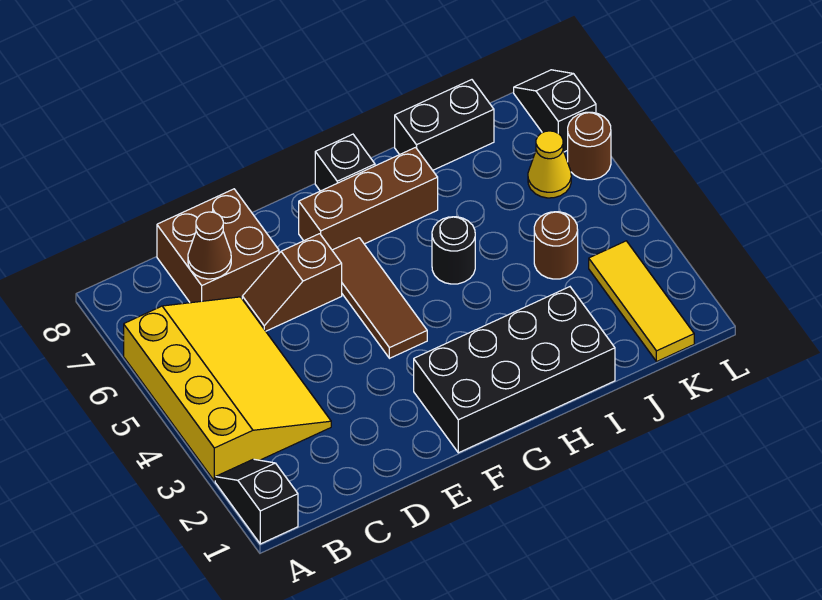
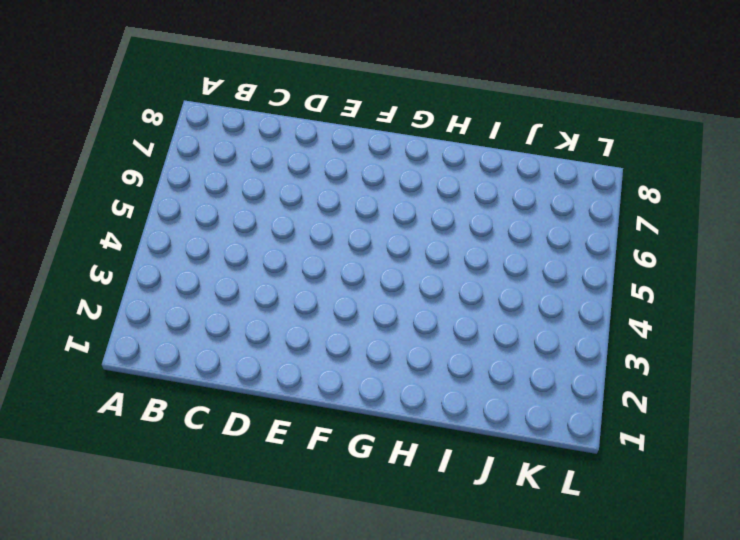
none -> black slope A1:A2 level 1 top 1
none -> yellow slope A3:C6 level 1 top A
none -> brown brick C7:D8 level 1

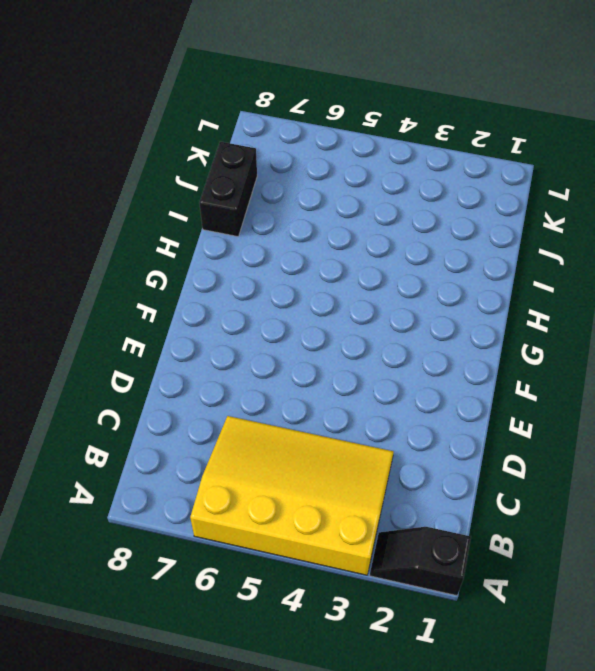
none -> brown brick C7:D8 level 1
none -> brown slope D6:E6 level 1 top E
none -> black brick F1:I2 level 1

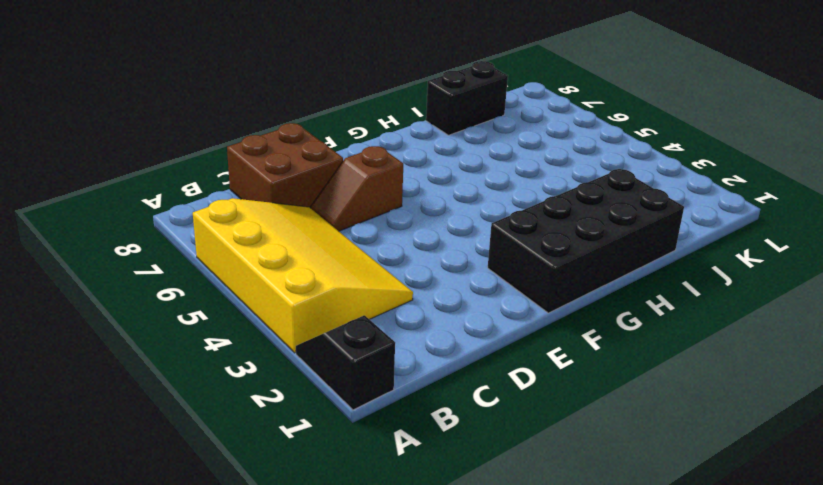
none -> brown tile F4:F6 level 1
none -> brown brick F7:H7 level 1
none -> black brick G8 level 1

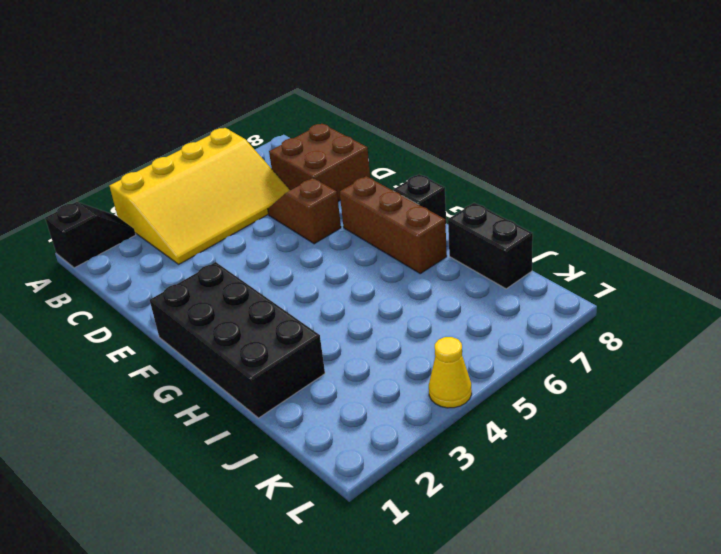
yellow cone L4 level 1 -> yellow cone K6 level 1
none -> brown tile F4:F6 level 1
none -> black round brick H5 level 1
none -> brown round brick J4 level 1

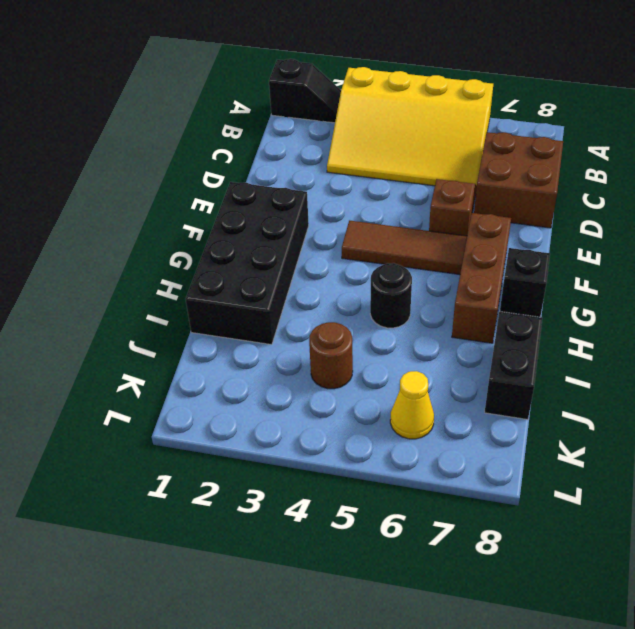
none -> yellow tile K1:K3 level 1
none -> brown round brick L6 level 1
none -> black slope L7:L8 level 1 top 7

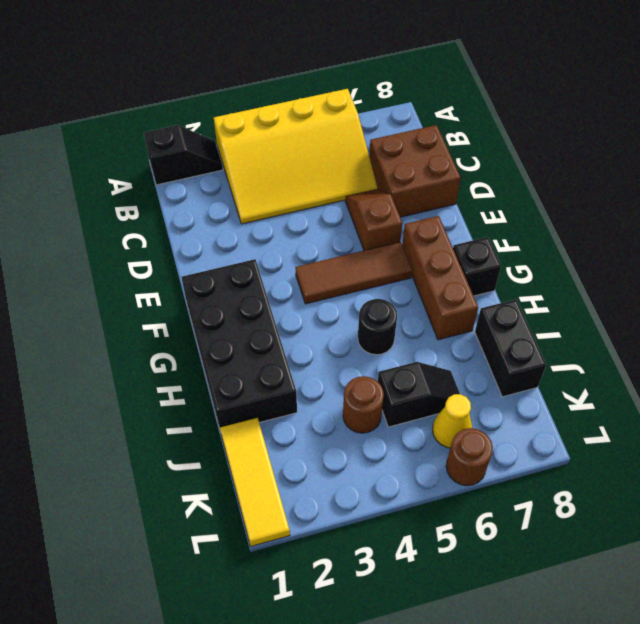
yellow tile J1:L1 level 1 -> yellow tile K1:K3 level 1
black slope J5:J6 level 1 top 5 -> black slope L7:L8 level 1 top 7
none -> brown cone C7 level 2

